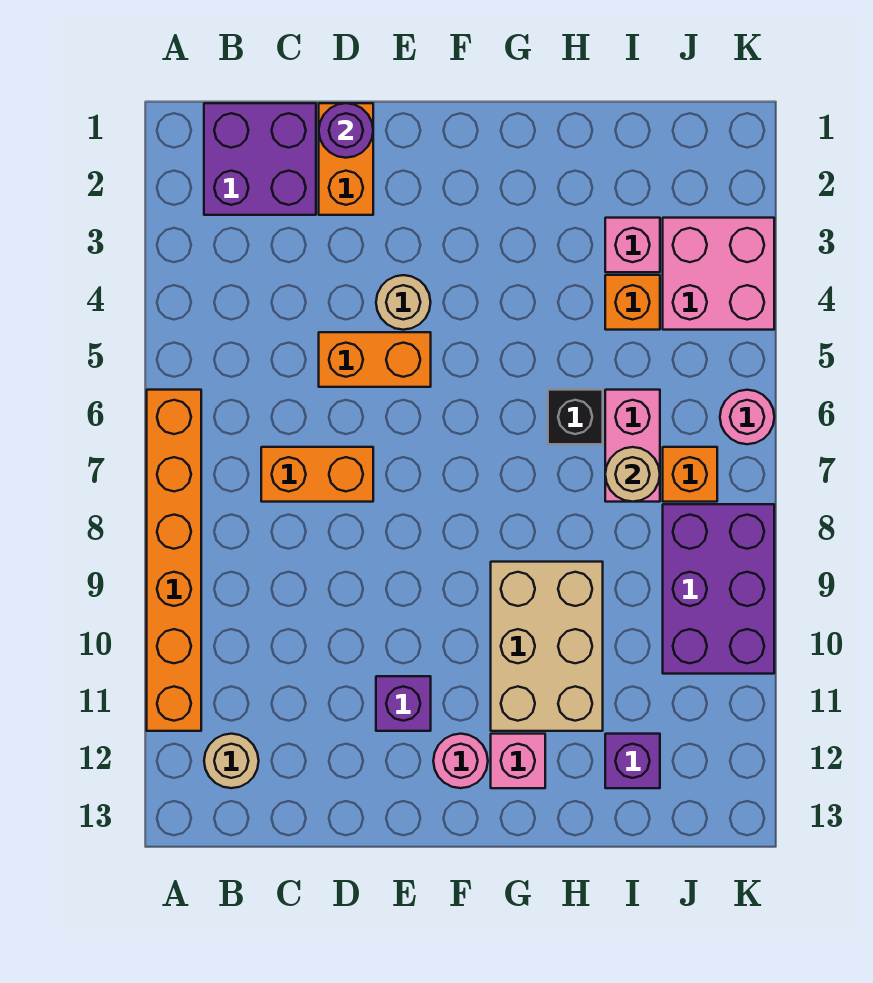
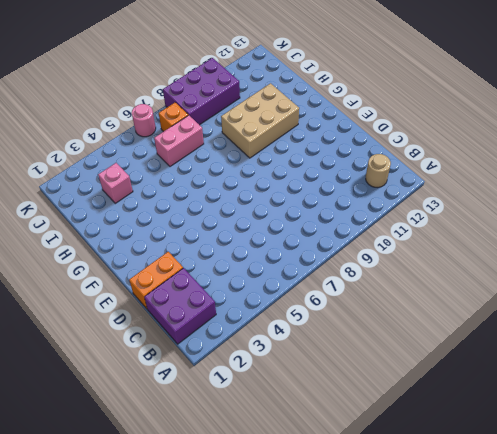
none -> orange brick A6:A11 level 1
none -> orange brick C7:D7 level 1
none -> orange brick D5:E5 level 1

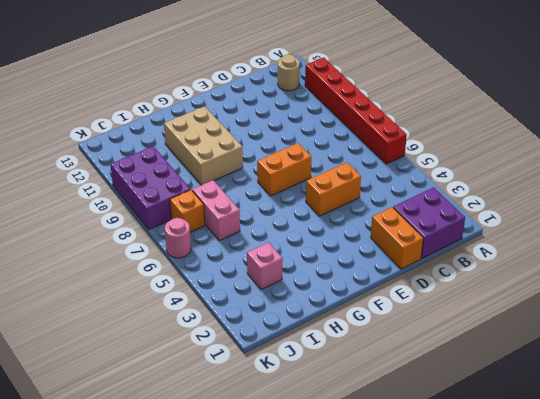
red brick A6:A11 level 1 -> orange brick A6:A11 level 1
orange brick E7:F7 level 1 -> orange brick C7:D7 level 1
none -> tan round brick E4 level 1
none -> purple brick E11 level 1
none -> pink round brick F12 level 1

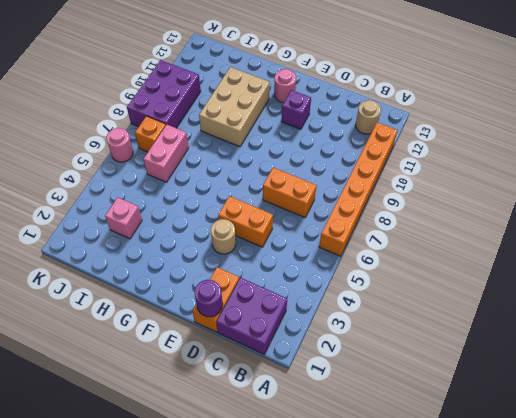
none -> pink brick G12 level 1
none -> black brick H6 level 1
none -> orange brick I4 level 1

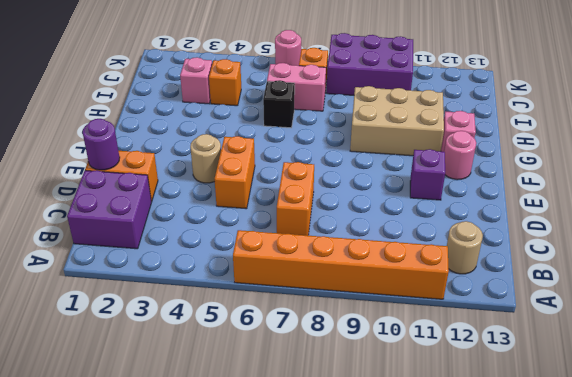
none -> purple brick I12 level 1
none -> pink brick J3:K4 level 1
none -> tan round brick I7 level 2

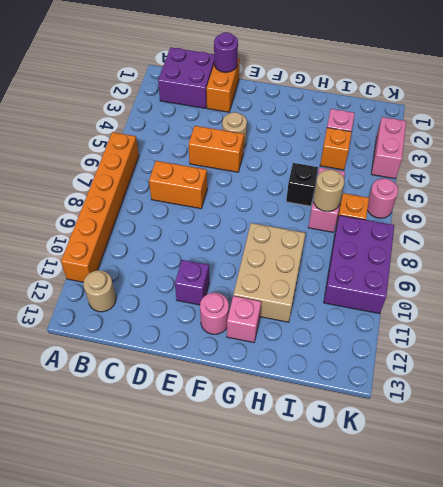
pink brick K3:K4 level 1 -> pink brick J3:K4 level 1
none -> purple brick I12 level 1

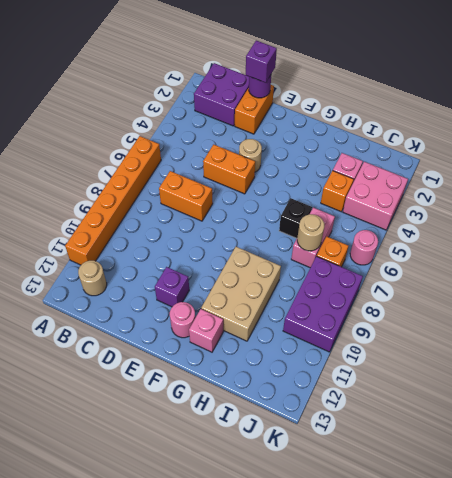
purple brick D1 level 3 -> purple brick I12 level 1

